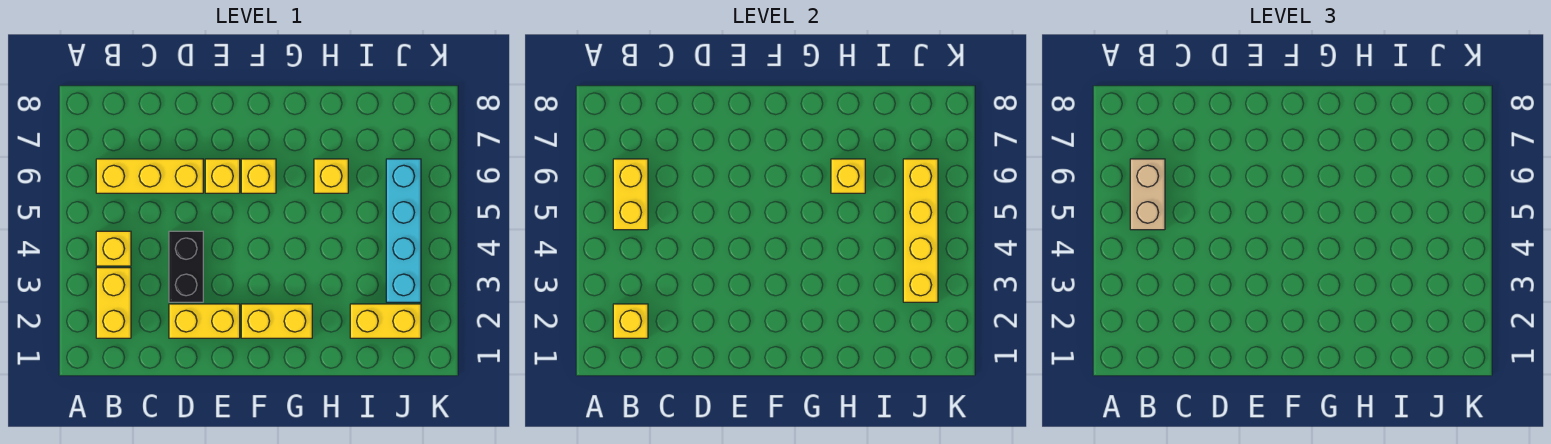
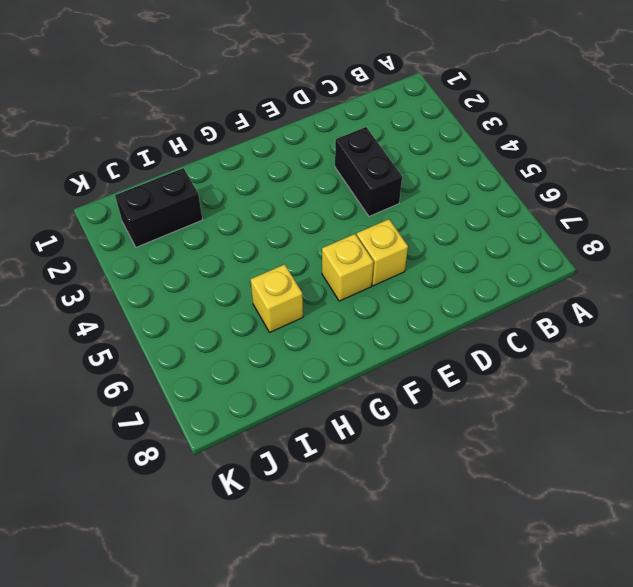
black brick I2:J2 level 1 -> yellow brick I2:J2 level 1
none -> yellow brick B2:B3 level 1
none -> yellow brick B4 level 1
none -> yellow brick B6:D6 level 1

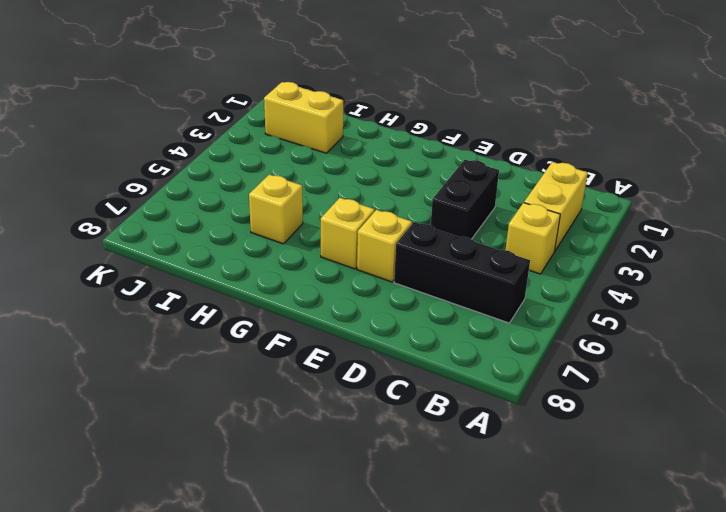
black brick B6:D6 level 1 -> yellow brick B6:D6 level 1
none -> yellow brick D2:E2 level 1
none -> yellow brick F2:G2 level 1
none -> cyan brick J3:J6 level 1

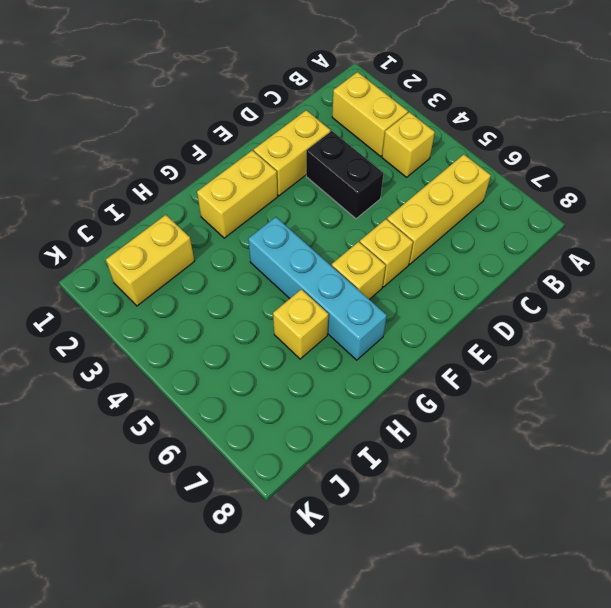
cyan brick G4:G7 level 1 -> cyan brick J3:J6 level 1
none -> yellow brick B2 level 2
none -> yellow brick B5:B6 level 2
none -> yellow brick H6 level 2

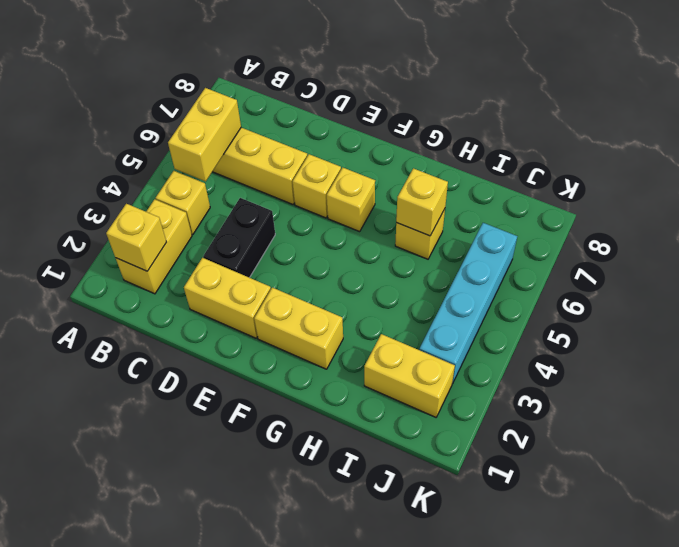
none -> yellow brick J3:J6 level 2
none -> tan brick B5:B6 level 3

